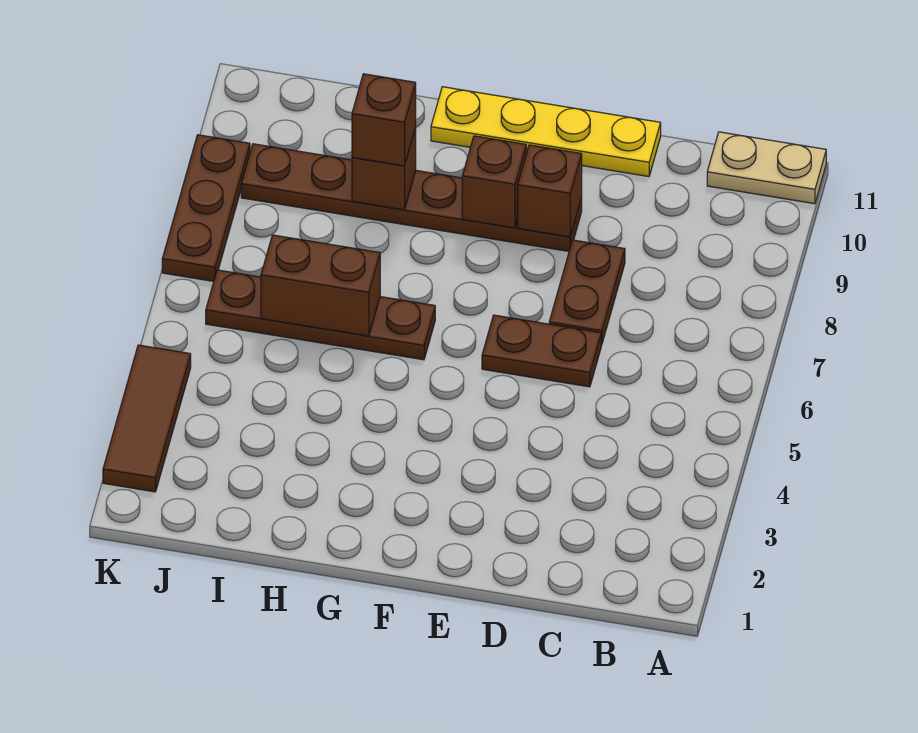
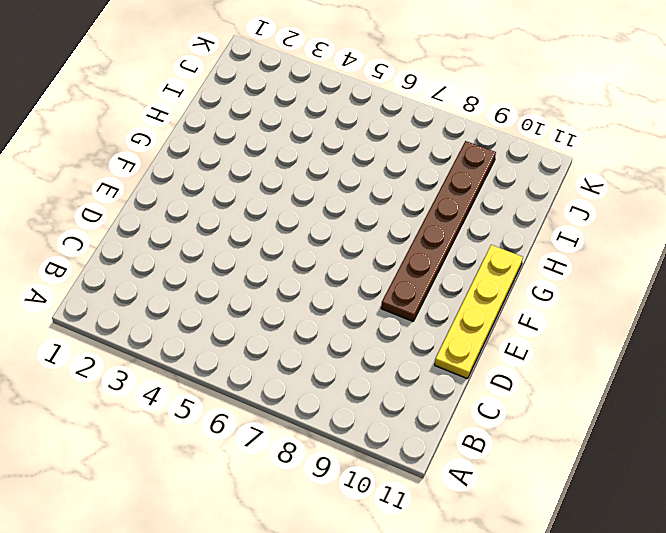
none -> tan plate A11:B11 level 1
none -> brown plate D6:E6 level 1
none -> brown plate D7:D8 level 1

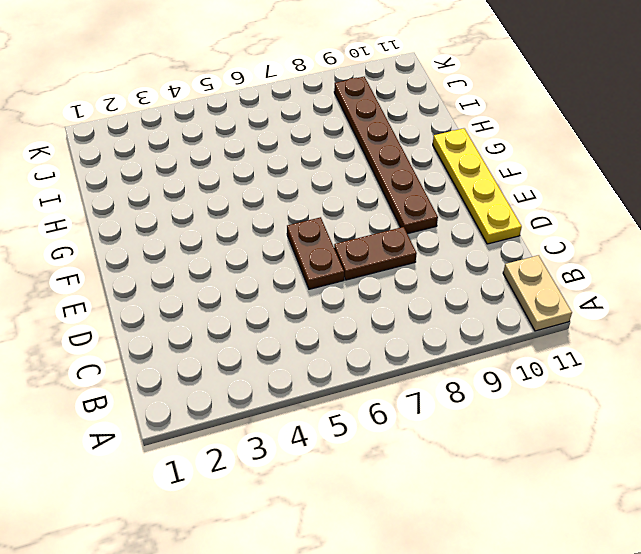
none -> brown plate G6:J6 level 1
none -> brown tile K2:K4 level 1
none -> brown plate K7:K9 level 1

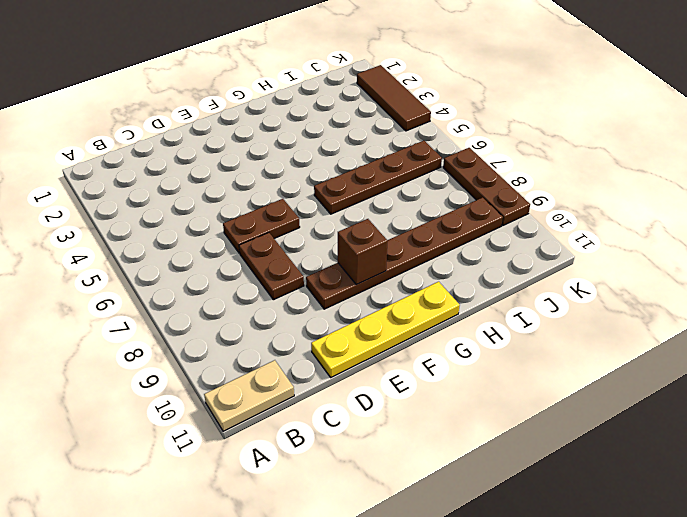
none -> brown brick E9 level 2
none -> brown brick H6:I6 level 2
none -> brown brick H9 level 2

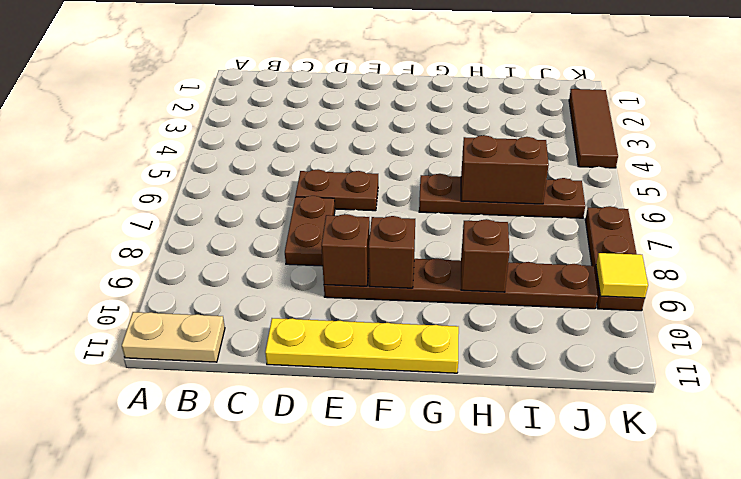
yellow tile K9 level 2 -> none
none -> brown brick H9 level 3

